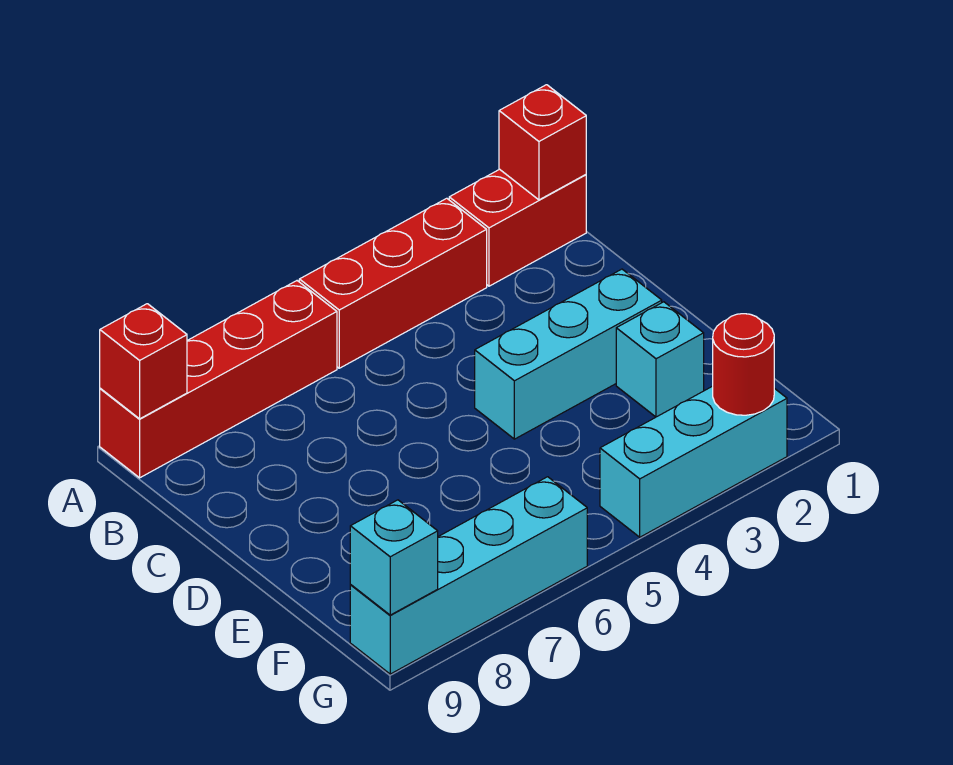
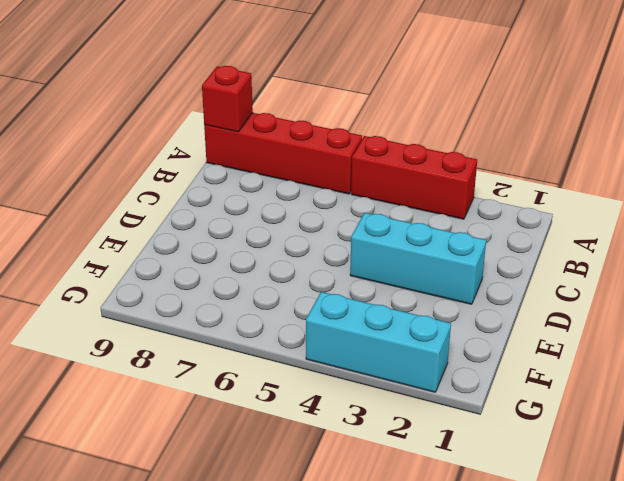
none -> red brick A1:A2 level 1
none -> cyan brick E2 level 1

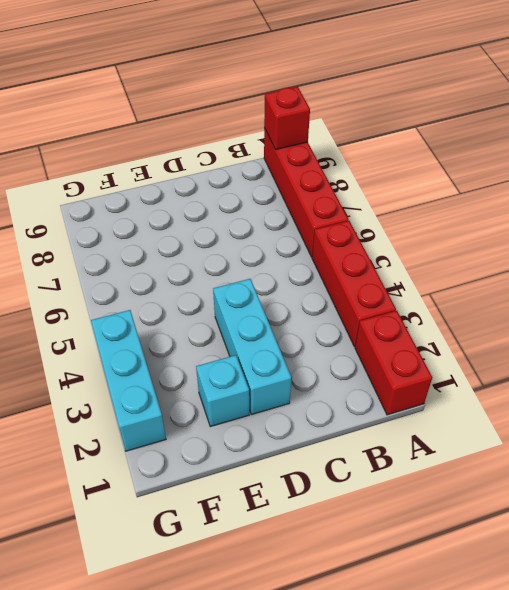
none -> cyan brick G6:G9 level 1
none -> red brick A1 level 2

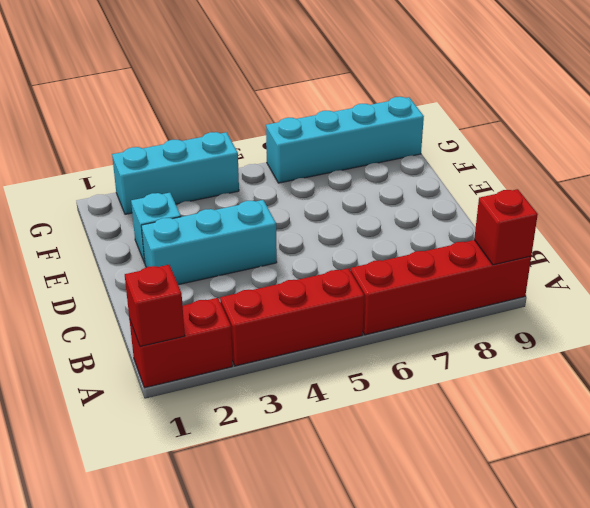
none -> red round brick G2 level 2
none -> cyan brick G9 level 2

